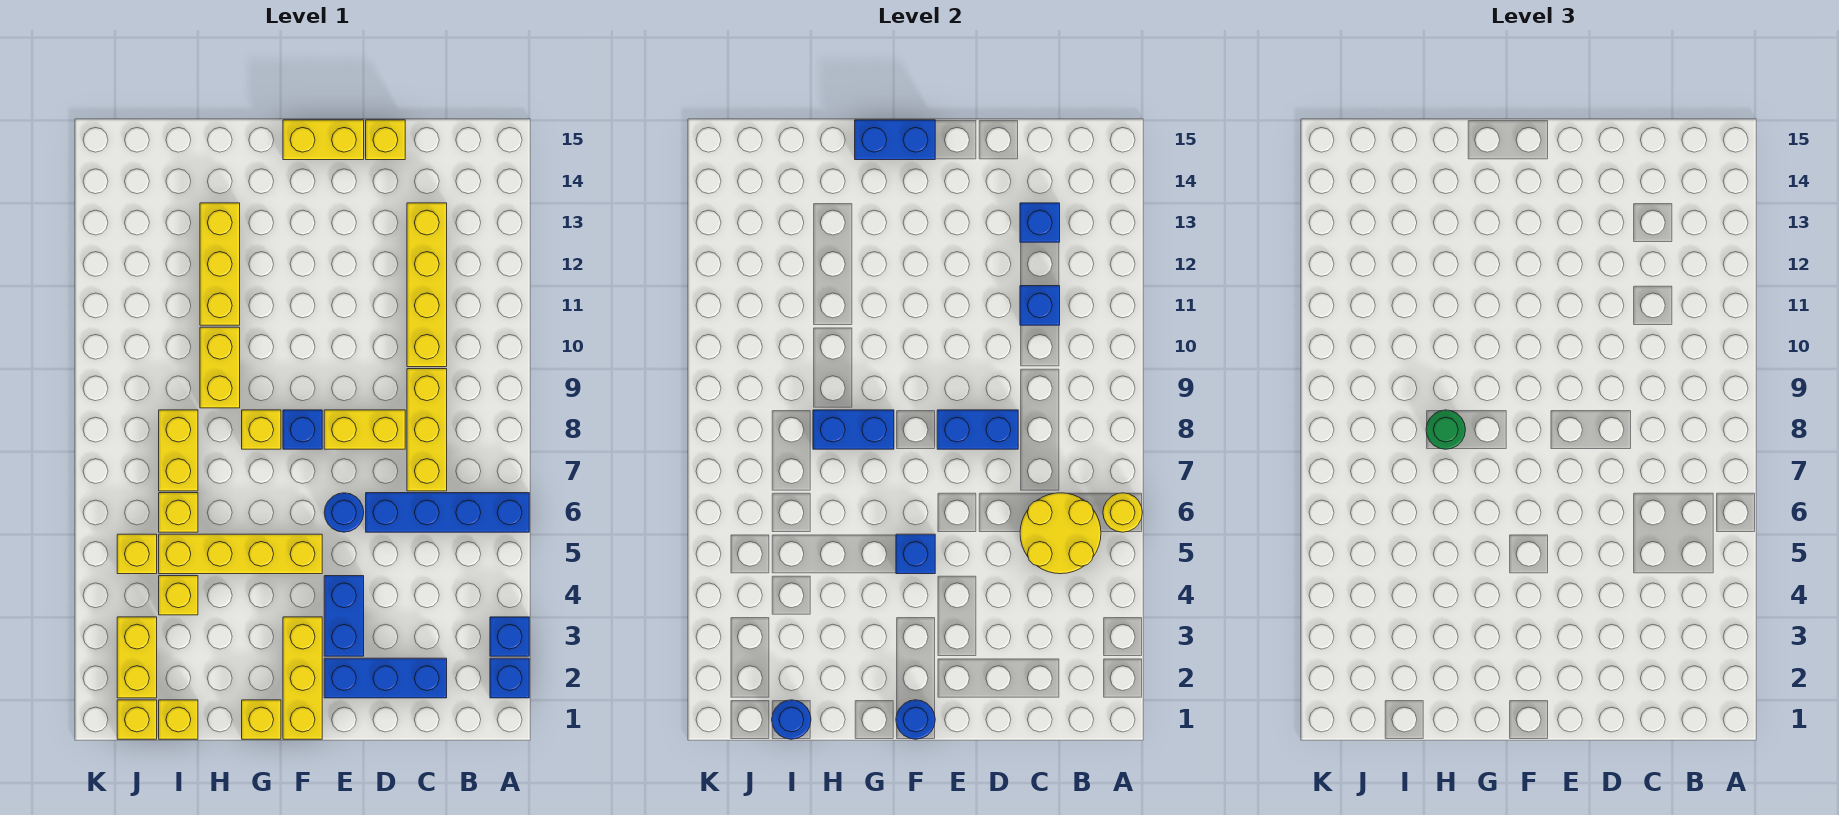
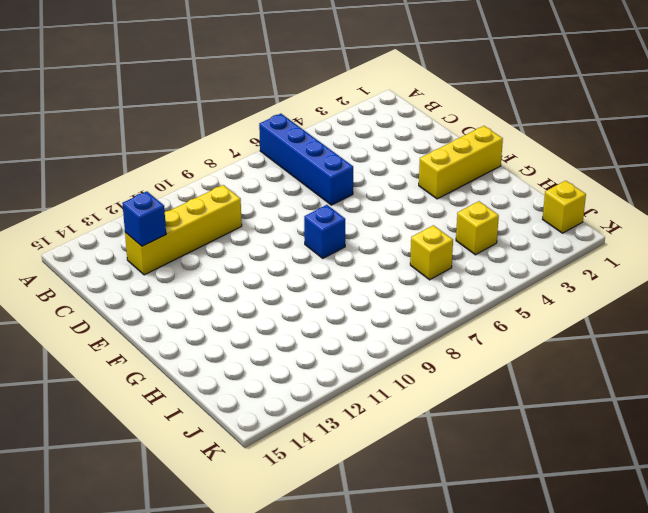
none -> blue brick A2 level 1
none -> blue brick A3 level 1
none -> blue brick C2:E2 level 1
none -> yellow brick C7:C9 level 1

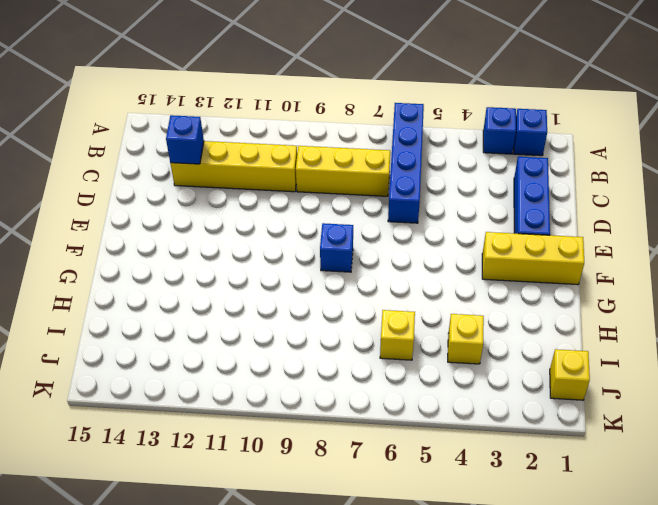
none -> yellow brick D8:E8 level 1
none -> yellow brick D15 level 1
none -> blue brick E3:E4 level 1
none -> blue round brick E6 level 1

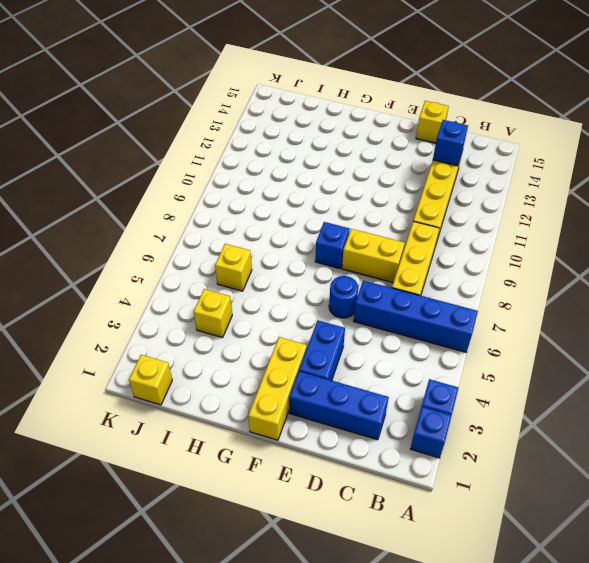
none -> yellow brick E15:F15 level 1
none -> yellow brick F5:I5 level 1
none -> yellow brick G1 level 1
none -> yellow brick G8 level 1

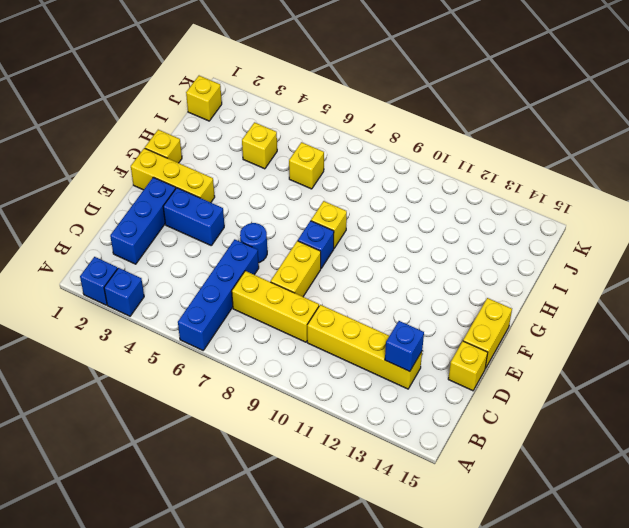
none -> yellow brick F5:I5 level 1
none -> yellow brick H9:H10 level 1
none -> yellow brick H11:H13 level 1
none -> yellow brick I1 level 1

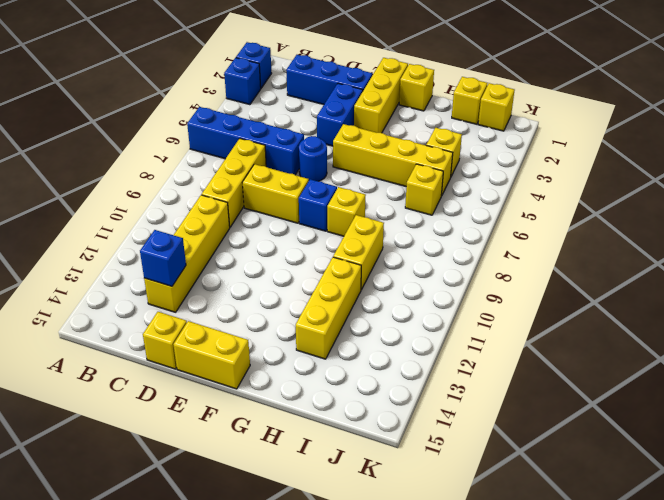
none -> yellow brick I7:I8 level 1
none -> yellow brick J2:J3 level 1
none -> yellow brick J5 level 1
none -> yellow round brick A6 level 2

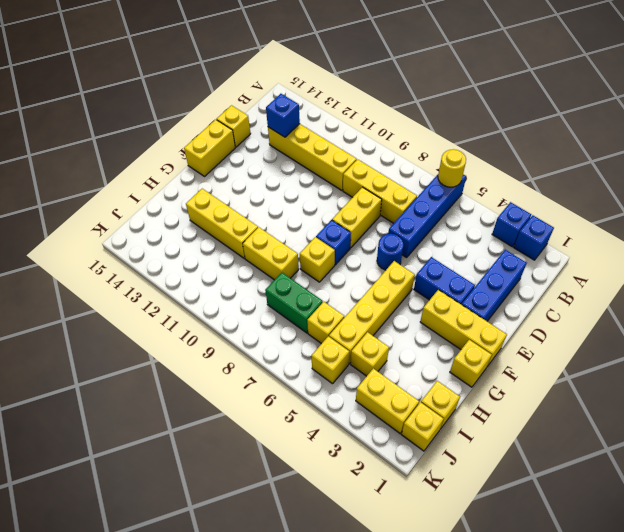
green brick I7:I8 level 1 -> yellow brick I7:I8 level 1
none -> yellow round brick B5:C6 level 2
none -> blue brick C11 level 2
none -> blue brick D8:E8 level 2
none -> blue round brick F1 level 2

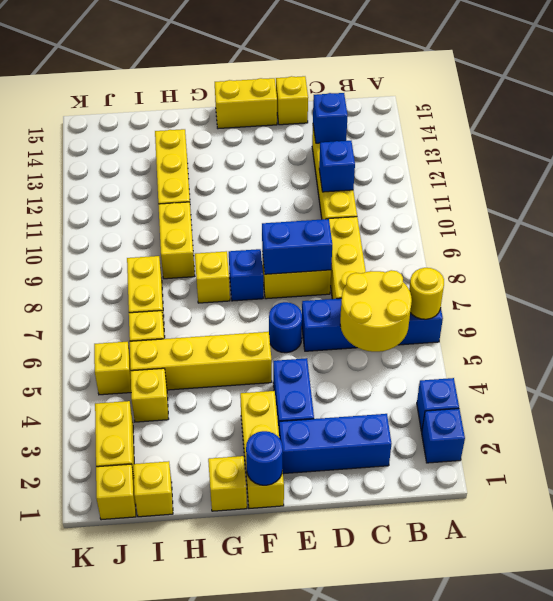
none -> blue brick F5 level 2
none -> blue brick F15:G15 level 2
none -> blue brick G8:H8 level 2
none -> blue round brick I1 level 2

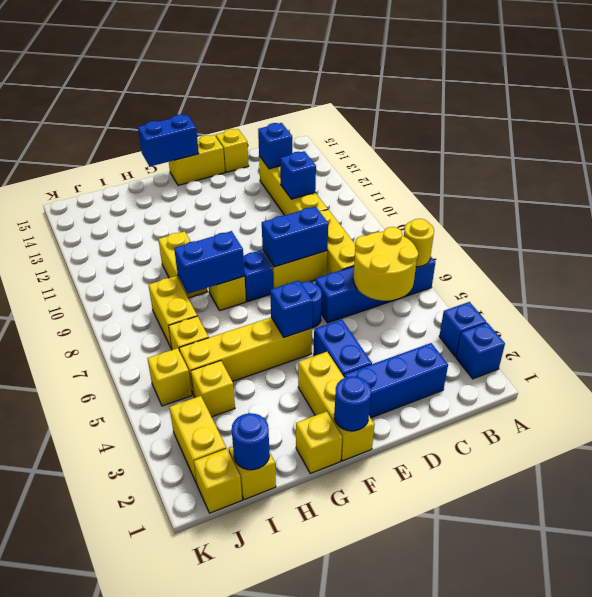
none -> yellow brick H11:H13 level 1
none -> green round brick H8 level 3

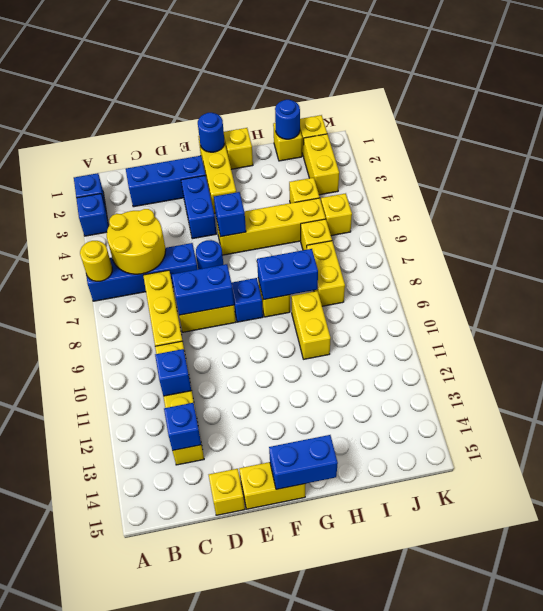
none -> yellow brick H11:H13 level 1
none -> green round brick H8 level 3

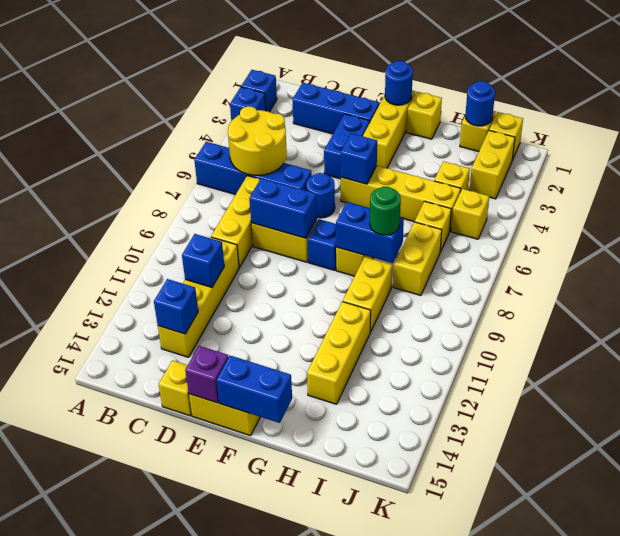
purple brick E15 level 2 -> none
none -> yellow round brick A6 level 2

